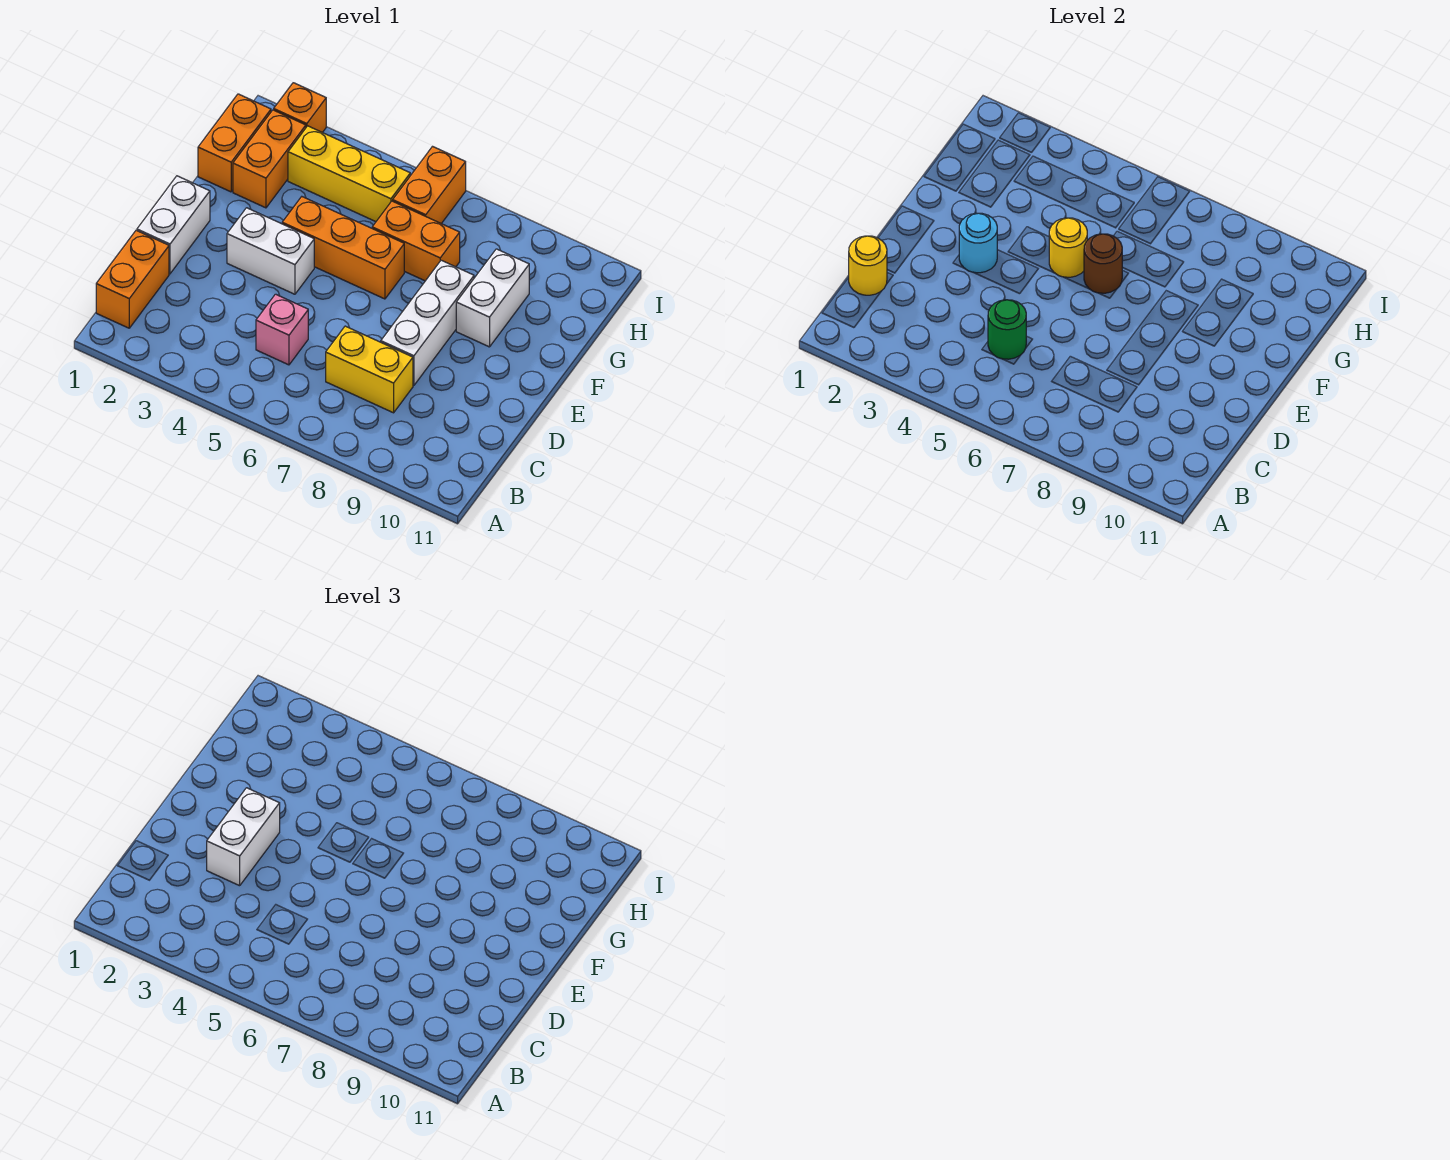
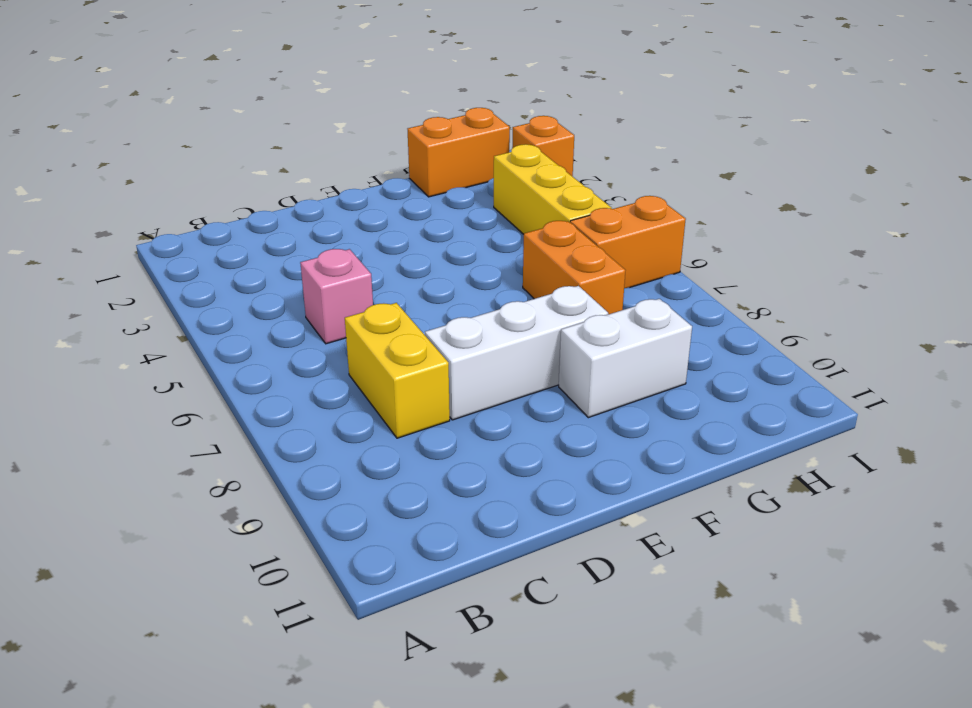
none -> orange brick B1:C1 level 1
none -> white brick D1:E1 level 1
none -> white brick E3:E4 level 1

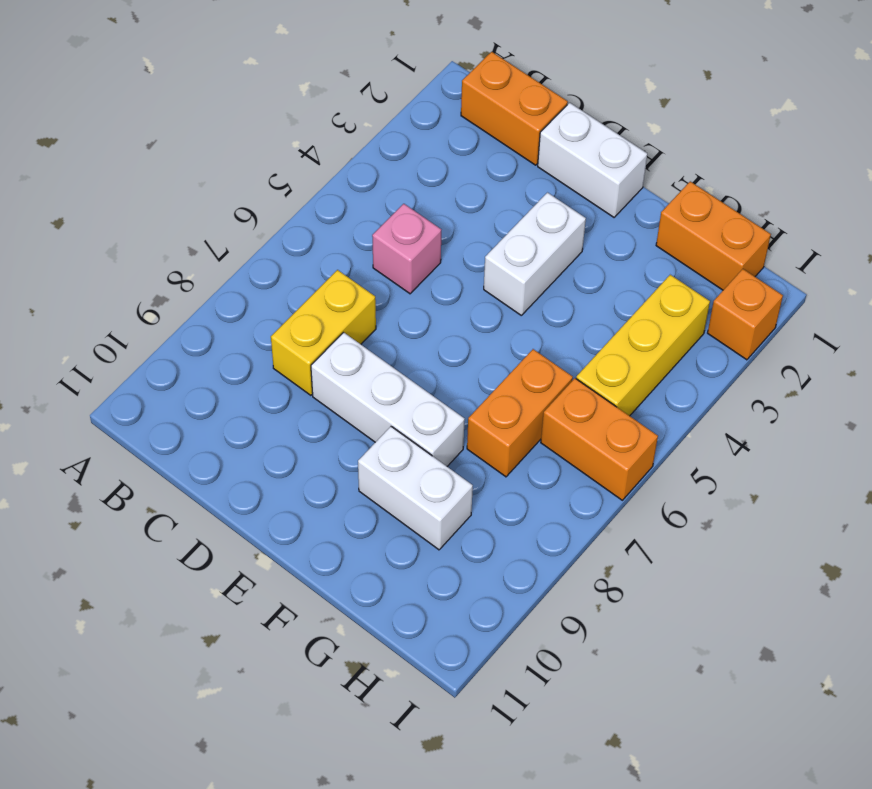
none -> orange brick F4:F6 level 1
none -> orange brick G2:H2 level 1
none -> yellow round brick C1 level 2

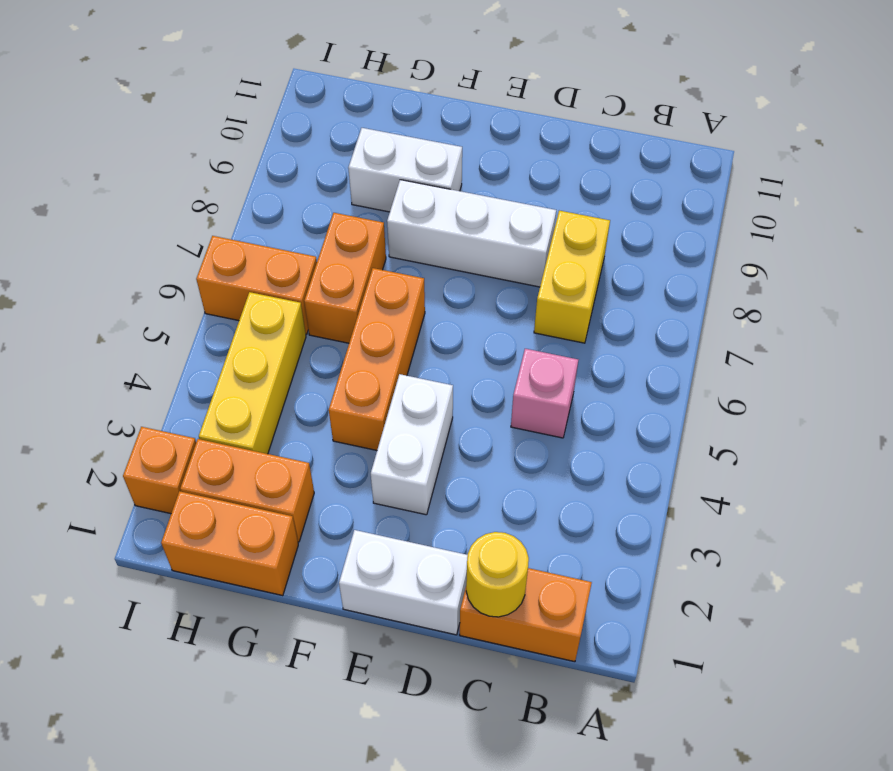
none -> green round brick C5 level 2
none -> cyan round brick E3 level 2
none -> yellow round brick F5 level 2

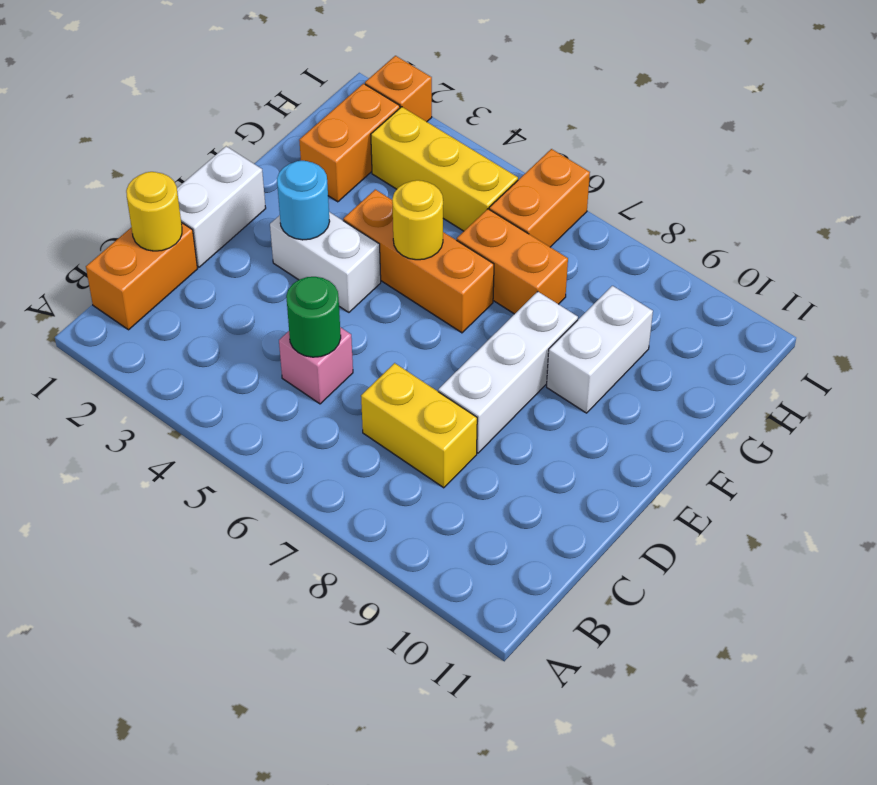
none -> orange brick G1:H1 level 1
none -> brown round brick F6 level 2
none -> white brick D3:E3 level 3

